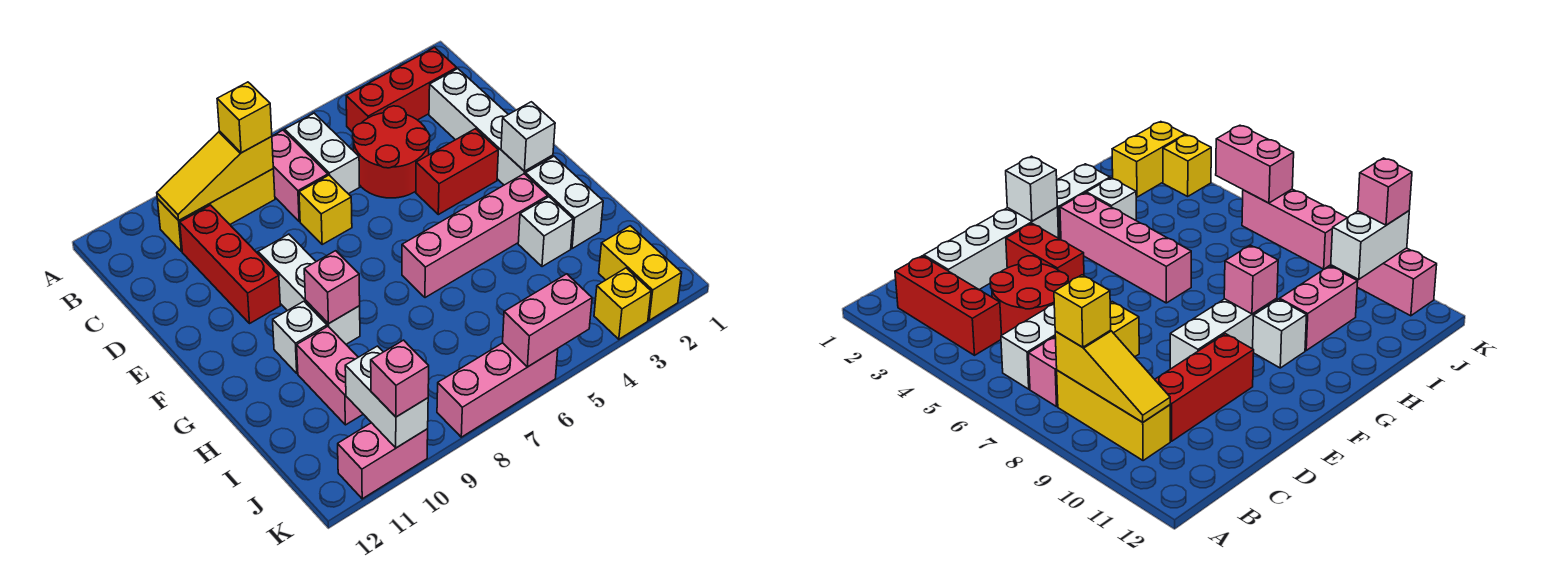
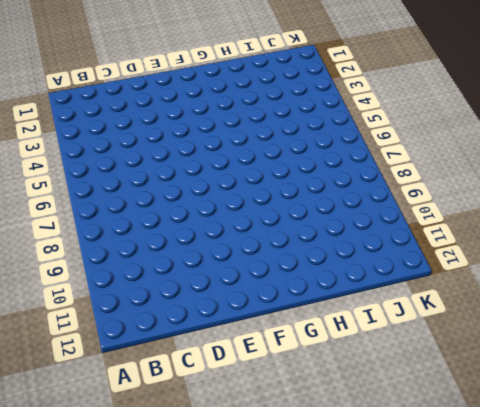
none -> red brick B2:B4 level 1
none -> white brick B6:C6 level 1
none -> pink brick B7:C7 level 1

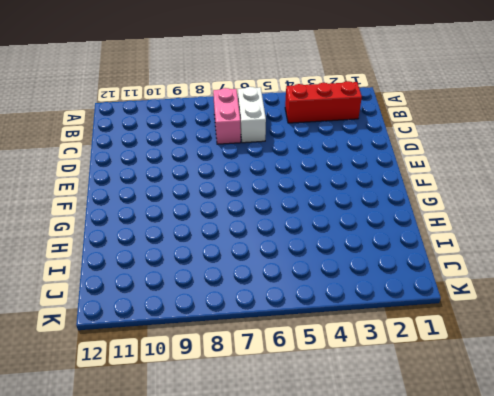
none -> yellow brick B8:B10 level 1
none -> white brick C2:F2 level 1
none -> red round brick C4:D5 level 1

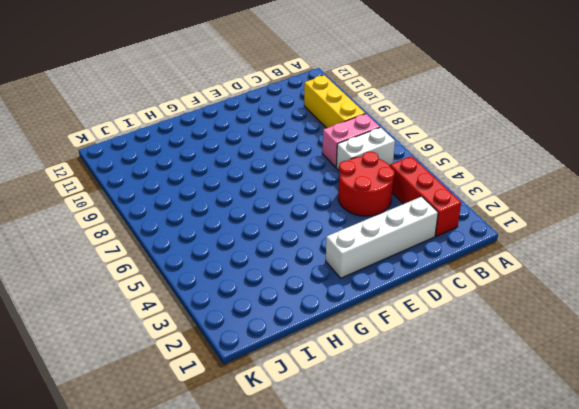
none -> red brick C10:E10 level 1
none -> yellow brick D7 level 1
none -> red brick E3:E4 level 1

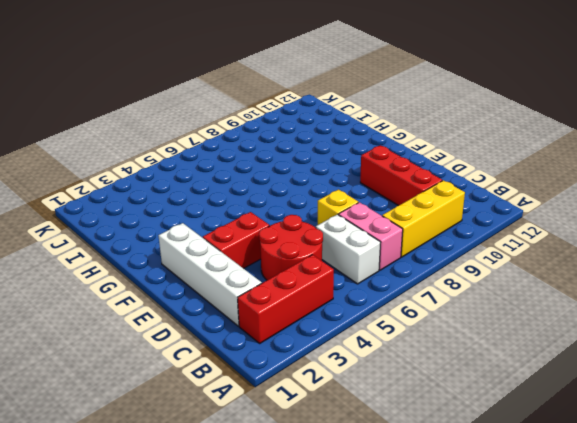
none -> white brick E9:G9 level 1
none -> white brick G2:H2 level 1
none -> pink brick G3:G6 level 1

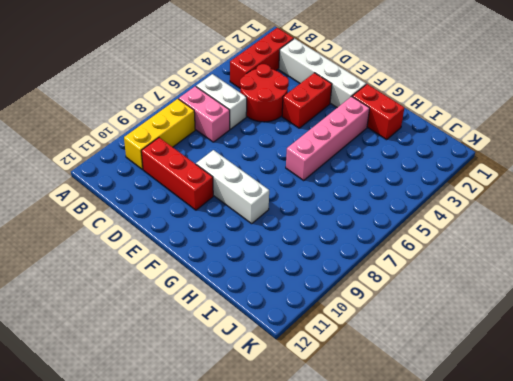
red brick G2:H2 level 1 -> white brick G2:H2 level 1
none -> yellow brick D7 level 1
none -> white brick G10 level 1
none -> white brick H3 level 1

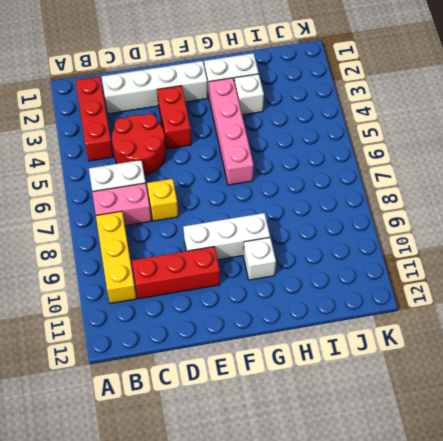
none -> pink brick H10:I10 level 1
none -> yellow brick J2:K2 level 1
none -> yellow brick K3 level 1

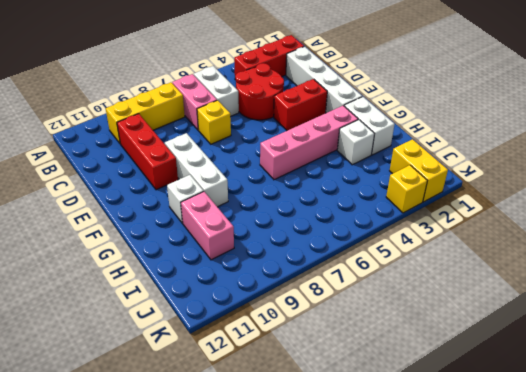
none -> pink brick K6:K8 level 1
none -> pink brick K10:K11 level 1
none -> yellow slope B8:B10 level 2 top 8

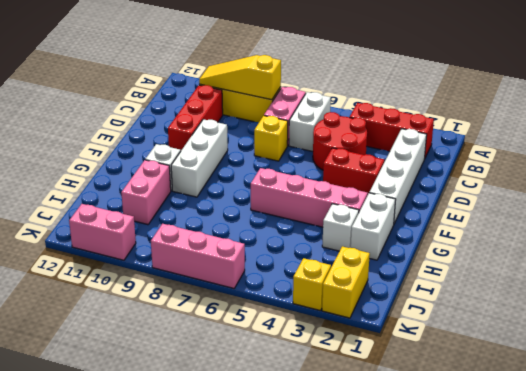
none -> white brick F2 level 2
none -> pink brick G9 level 2
none -> white brick J10:K10 level 2

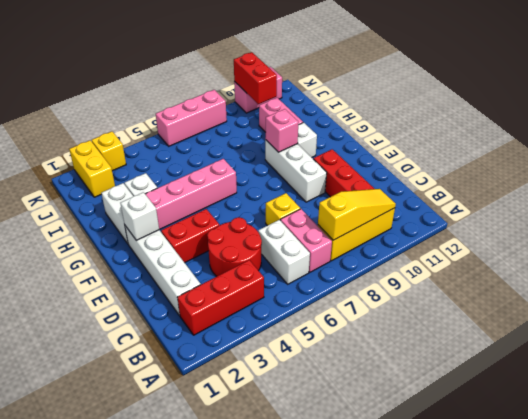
red brick J10:K10 level 2 -> white brick J10:K10 level 2
none -> pink brick K5:K6 level 2
none -> yellow brick B8 level 3
none -> pink brick K10 level 3

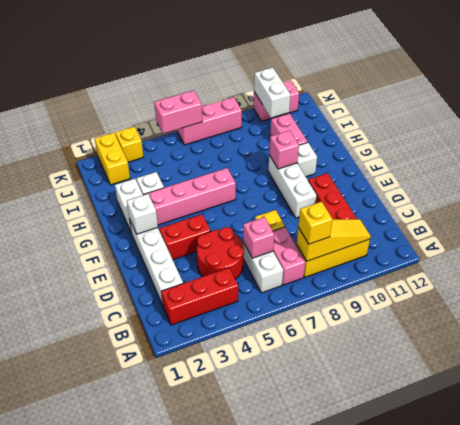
pink brick C6 level 2 -> pink brick K10 level 3

